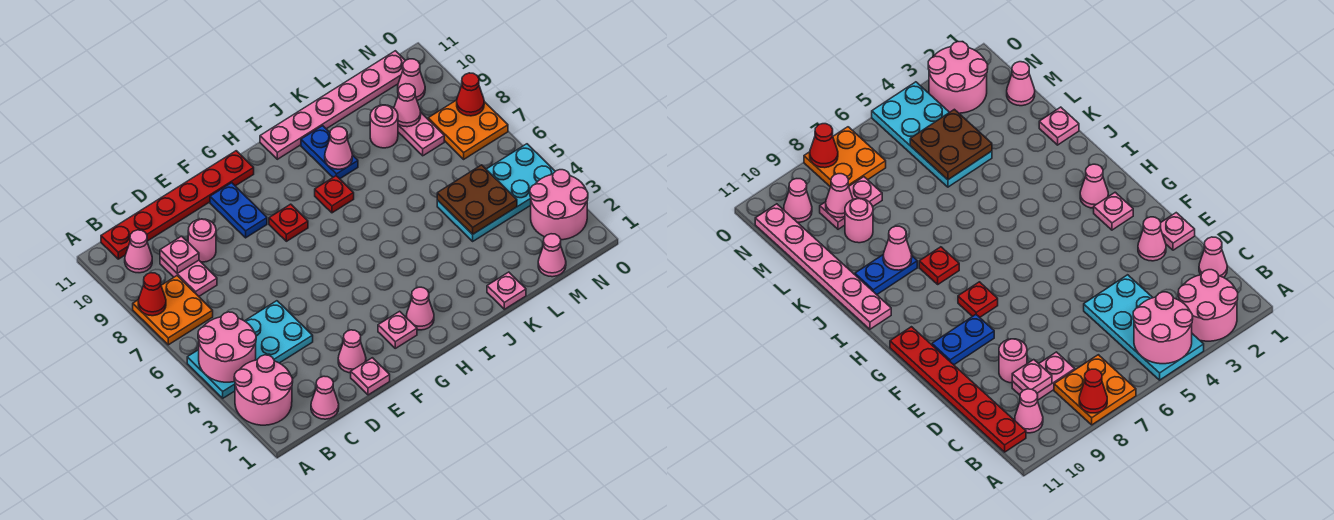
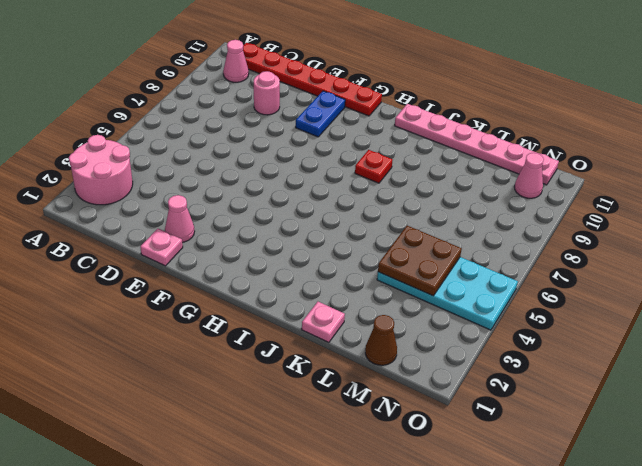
brown cone M1 level 1 -> pink cone M1 level 1
none -> cyan plate A4:D5 level 1
none -> orange plate A7:B8 level 1
none -> pink cone C1 level 1
none -> pink plate C8:C9 level 1

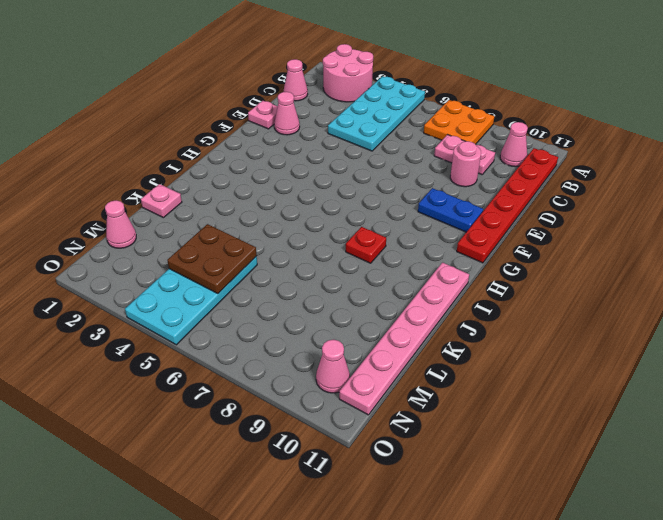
none -> pink plate G2 level 1
none -> red plate G8 level 1
none -> pink cone H2 level 1
none -> blue plate J9:J10 level 1

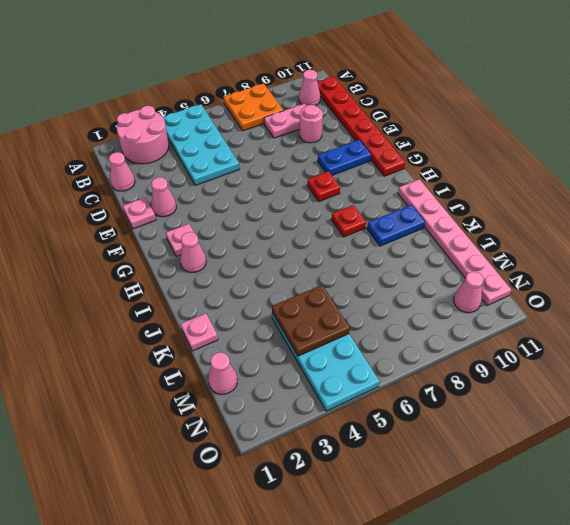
none -> pink round brick L9 level 1
none -> pink plate M8:M9 level 1
none -> pink round brick N2:O3 level 1
none -> orange plate N7:O8 level 1

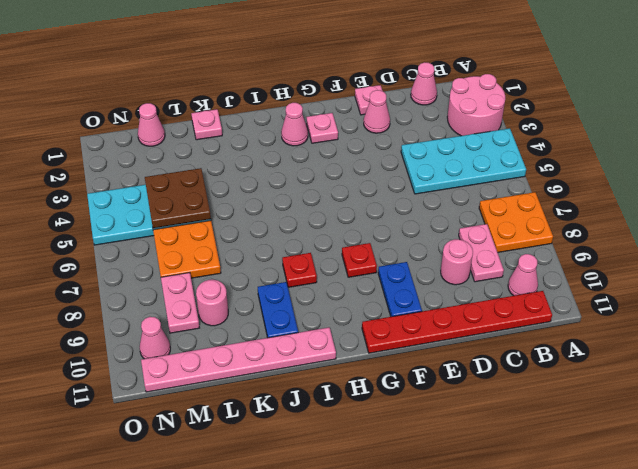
orange plate L6:M7 level 1 -> orange plate N7:O8 level 1
none -> pink round brick N2:O3 level 1
none -> pink round brick A4:B5 level 2
none -> red cone A8 level 2
none -> pink plate C9 level 2

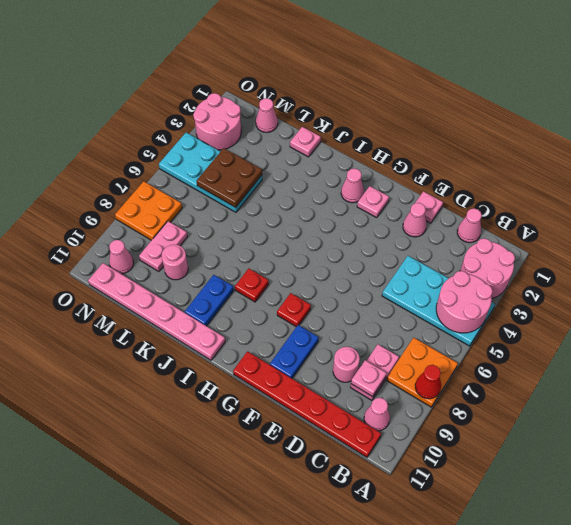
none -> pink cone J9 level 2
none -> pink cone M9 level 2
none -> red cone O8 level 2

